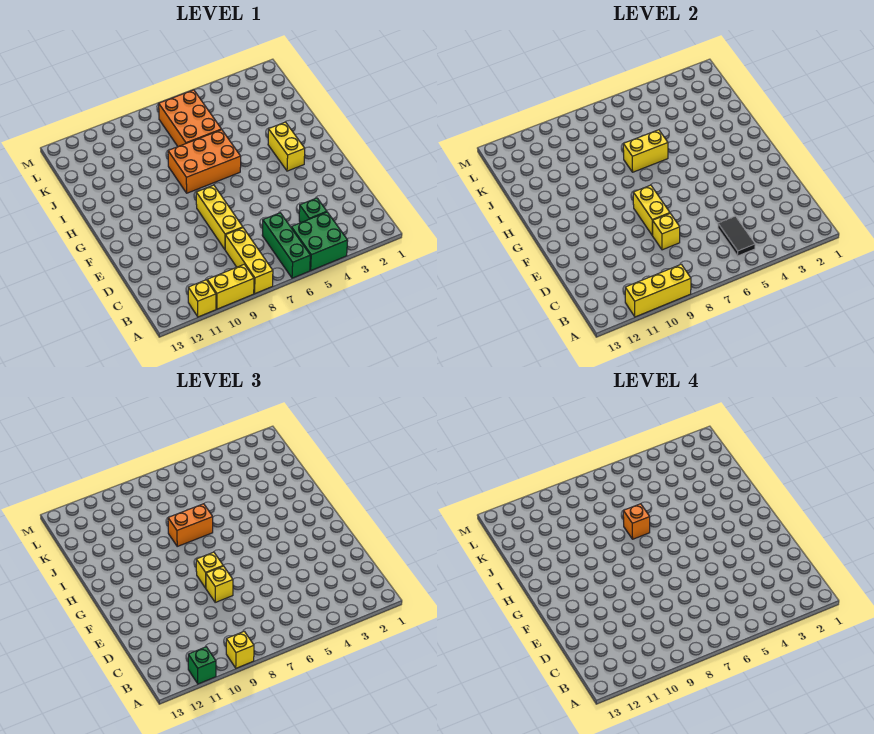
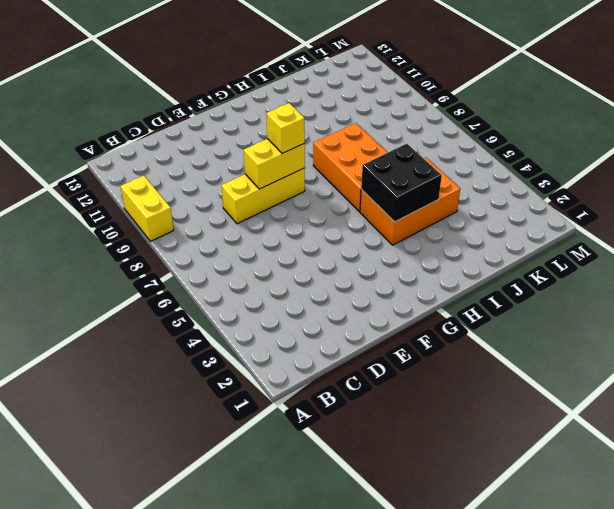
orange brick H4:J5 level 1 -> orange brick J6:L7 level 1
black brick H4:I5 level 2 -> none
none -> green brick A4:B5 level 1
none -> green brick A6:C6 level 1
none -> yellow brick A8:C8 level 1

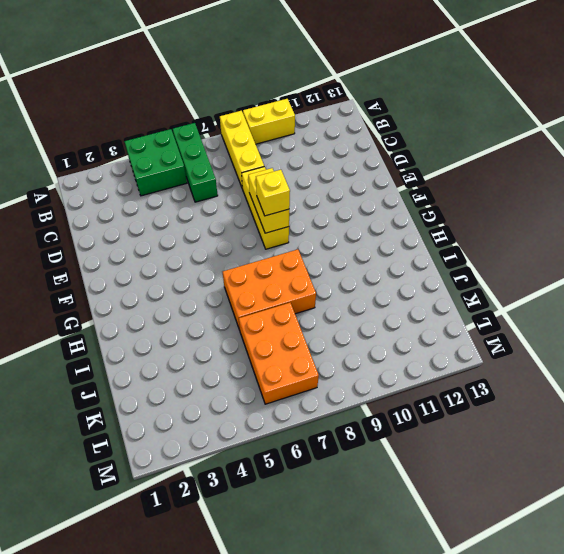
none -> yellow brick A11 level 1
none -> green brick C4 level 1
none -> yellow brick G3:H3 level 1

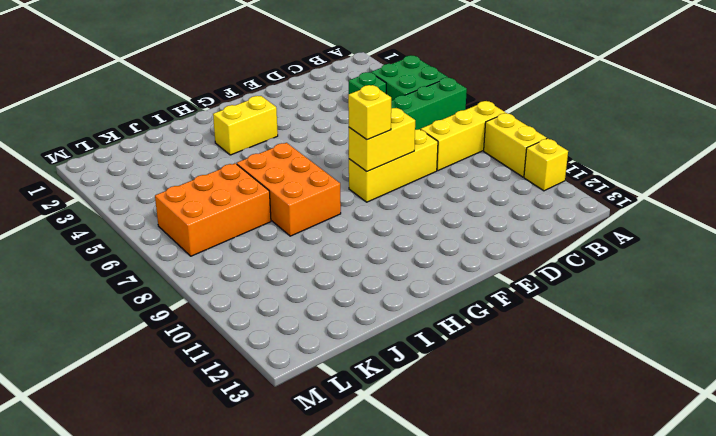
none -> yellow brick A9:A11 level 2
none -> black tile B5:C5 level 2
none -> yellow brick D8 level 2

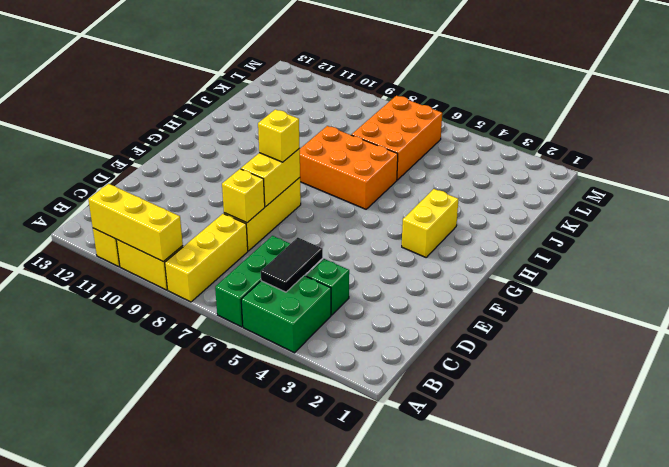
none -> yellow brick I6:I7 level 2
none -> yellow brick A9 level 3
none -> green brick A11 level 3

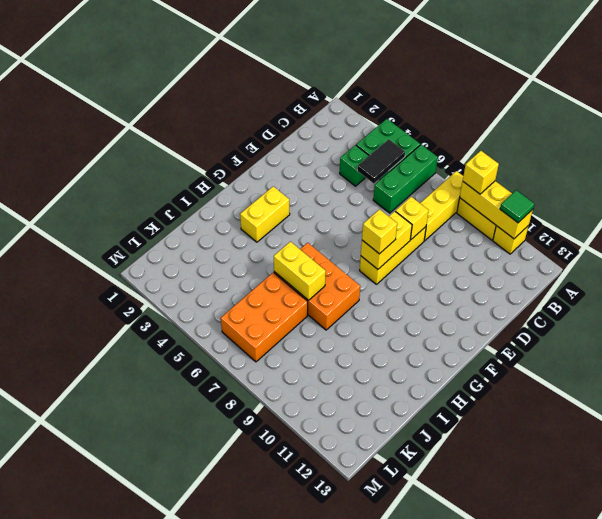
green tile A11 level 3 -> green brick A11 level 3
none -> yellow brick E8 level 3
none -> orange brick I7:I8 level 3
none -> orange brick I7 level 4

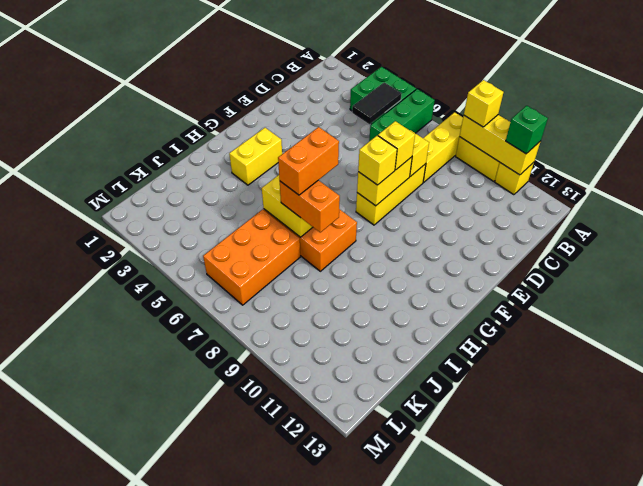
orange brick H7:I7 level 4 -> orange brick I7 level 4
none -> green brick C4 level 1

